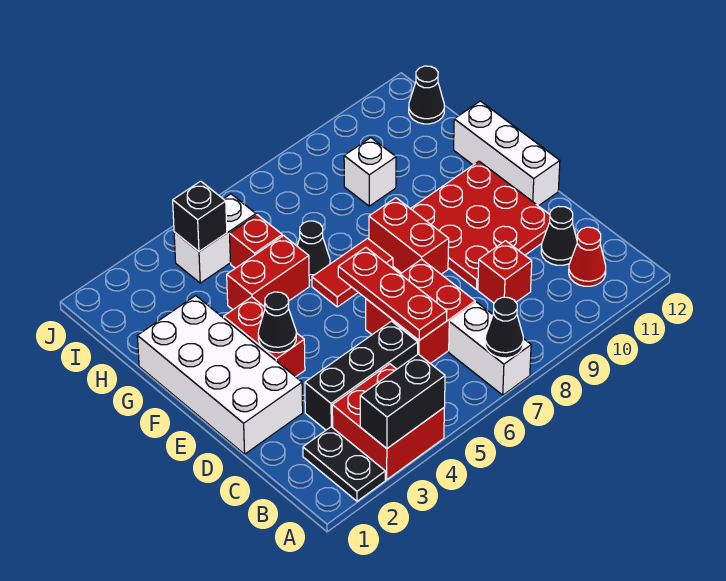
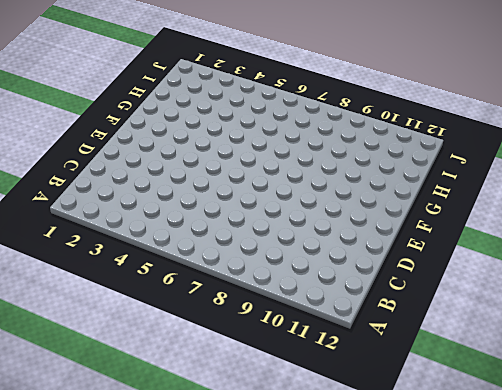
none -> black plate A2:B2 level 1
none -> red brick A3:B4 level 1
none -> white brick A7:B7 level 1

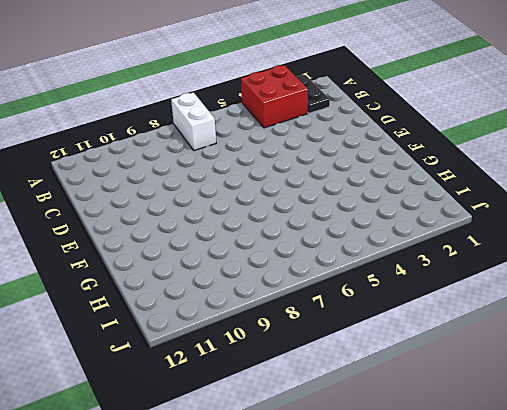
none -> red cone B11 level 1
none -> black brick C3:C5 level 1
none -> red brick C6:D7 level 1

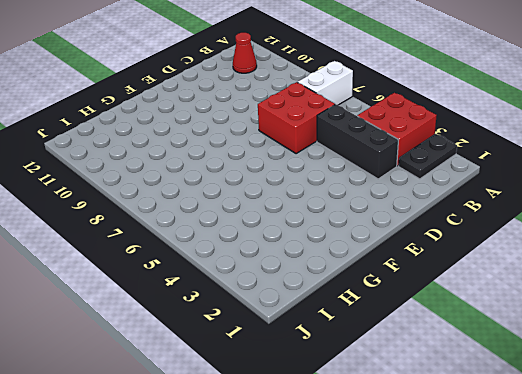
none -> red brick C9 level 1
none -> black cone C11 level 1
none -> white brick D1:G2 level 1

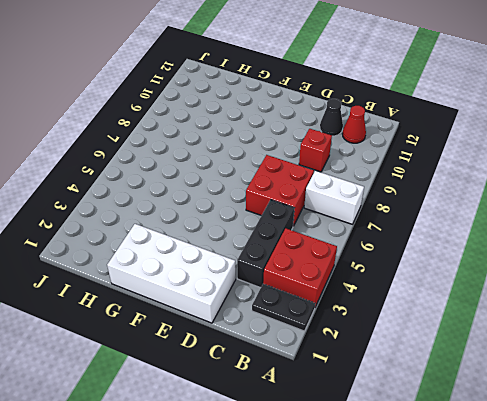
none -> red plate D9:F11 level 1
none -> red brick E3:F3 level 1
none -> red brick E8:F8 level 1

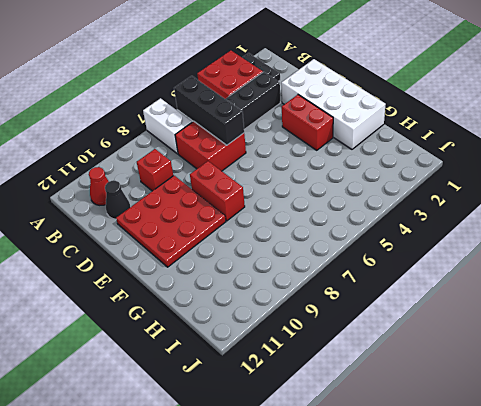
black brick B6:D6 level 2 -> red plate C6:E6 level 2
none -> white brick E12:G12 level 1
none -> red tile F6:F7 level 1
none -> red brick G4:G5 level 1

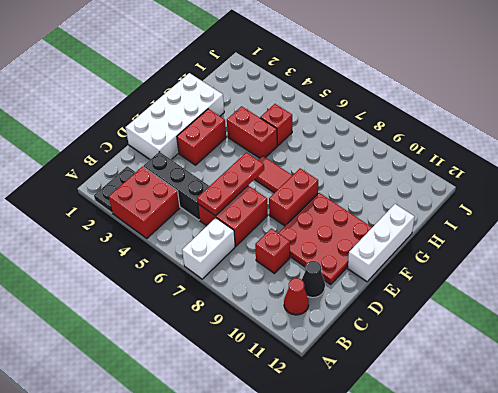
none -> black cone G6 level 1
none -> white brick H9 level 1
none -> white brick I4:I5 level 1

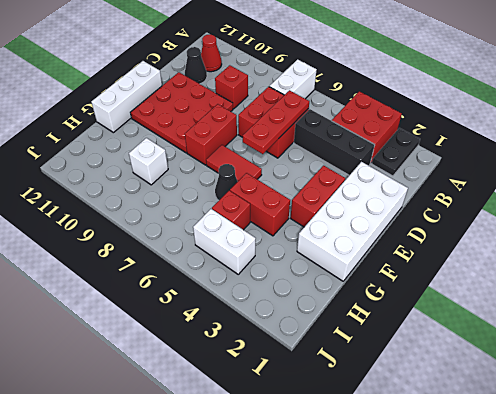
none -> black cone I12 level 1
none -> black brick A3:A4 level 2
none -> black cone A7 level 2

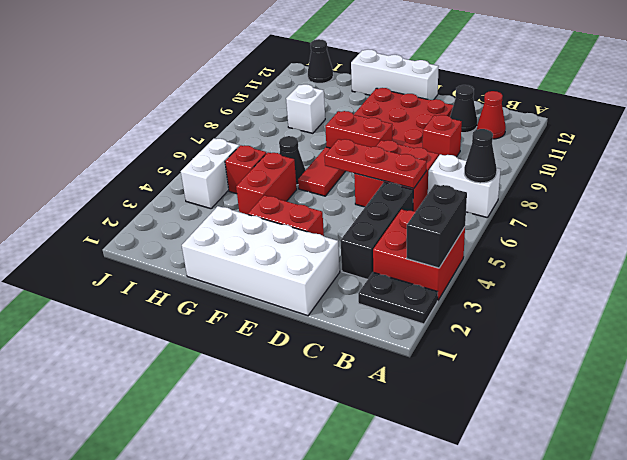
none -> black cone E3 level 2
none -> black brick I4 level 2

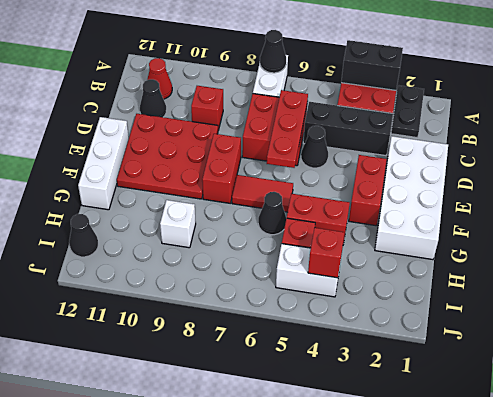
black cone D5 level 1 -> black cone E3 level 2
red brick I4 level 2 -> black brick I4 level 2

